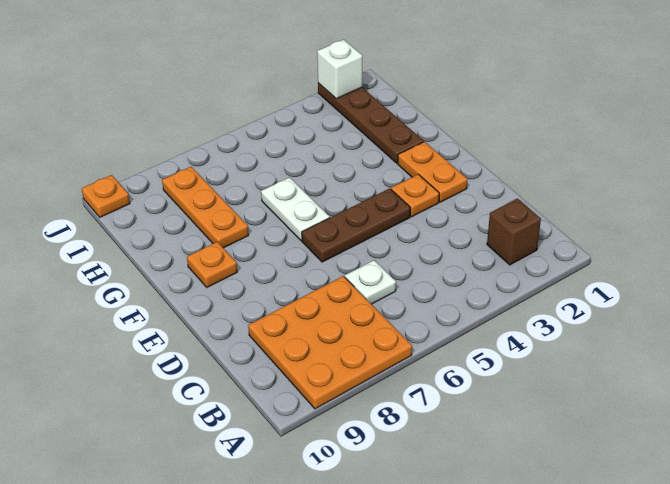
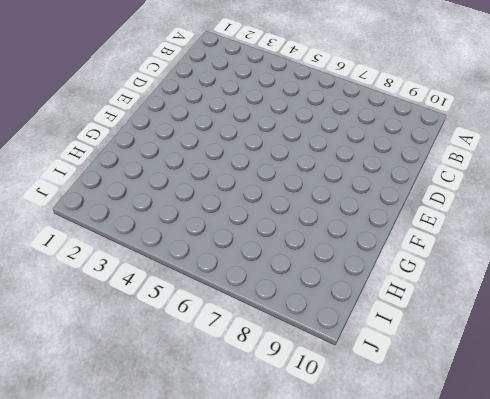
none -> orange plate A7:C9 level 1
none -> brown brick B2 level 1
none -> white plate C6 level 1

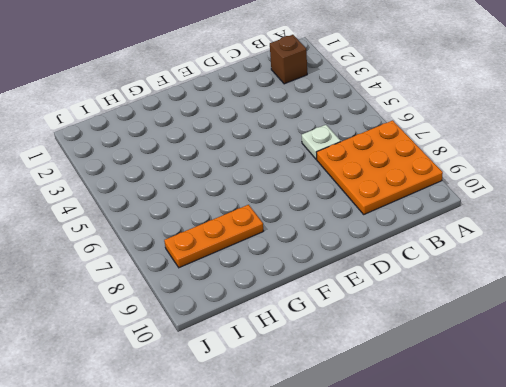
none -> orange plate E2:F2 level 1
none -> orange plate E3 level 1
none -> brown plate E4:E6 level 1

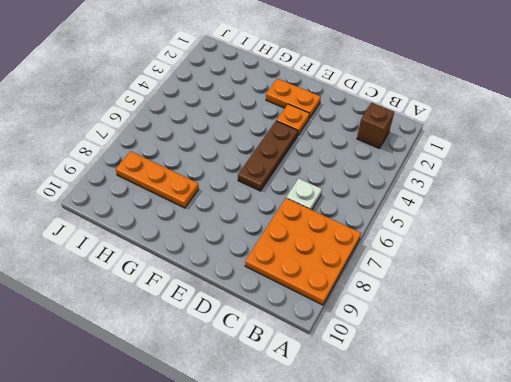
none -> white plate F6:G6 level 1
none -> orange plate F9 level 1
none -> brown plate G2:J2 level 1

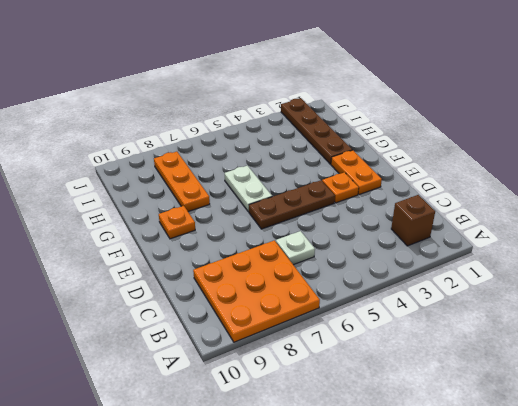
none -> orange plate J10 level 1
none -> white brick J2 level 2

